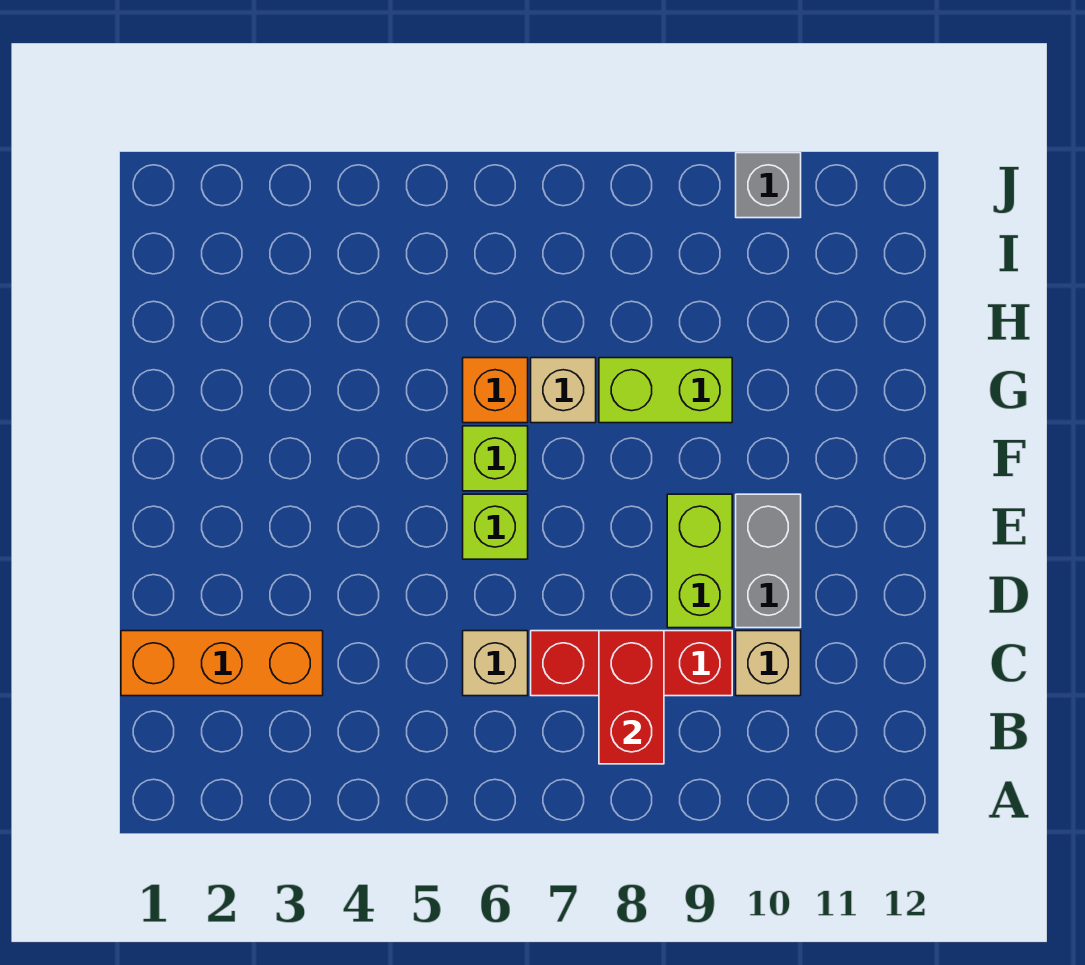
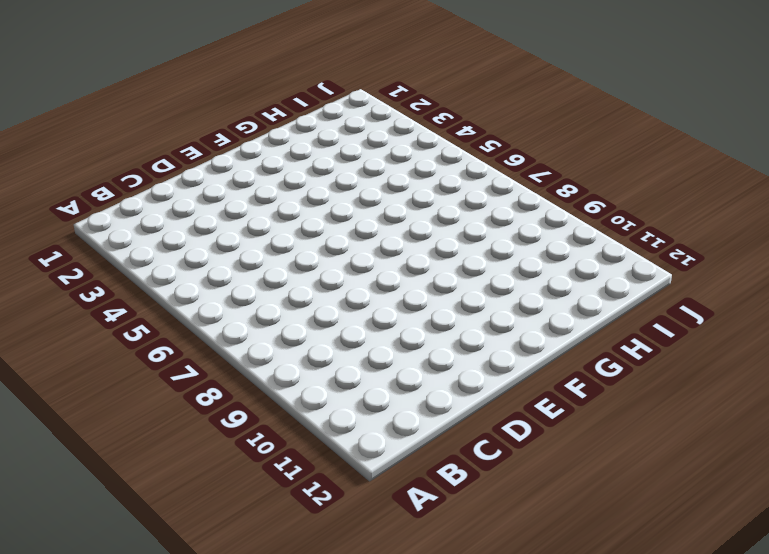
none -> orange brick C1:C3 level 1
none -> tan brick C6 level 1
none -> red brick C7:C9 level 1

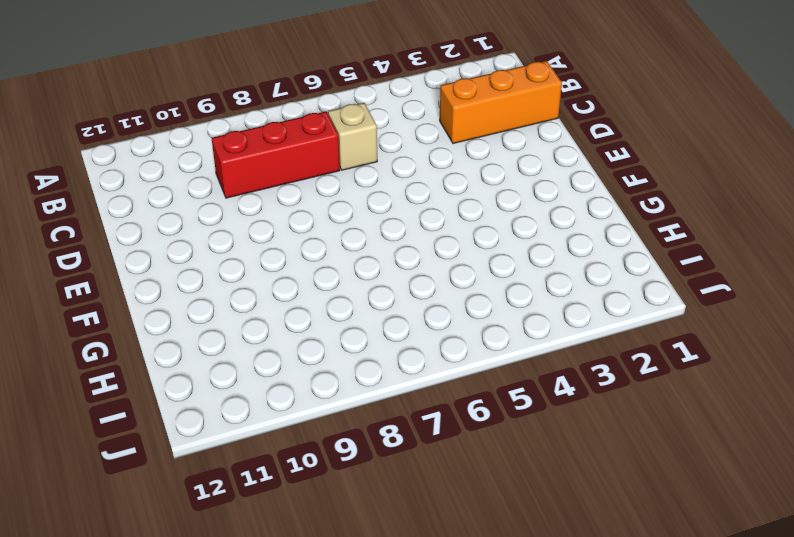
none -> tan brick C10 level 1
none -> lime brick D9:E9 level 1
none -> grey brick D10:E10 level 1

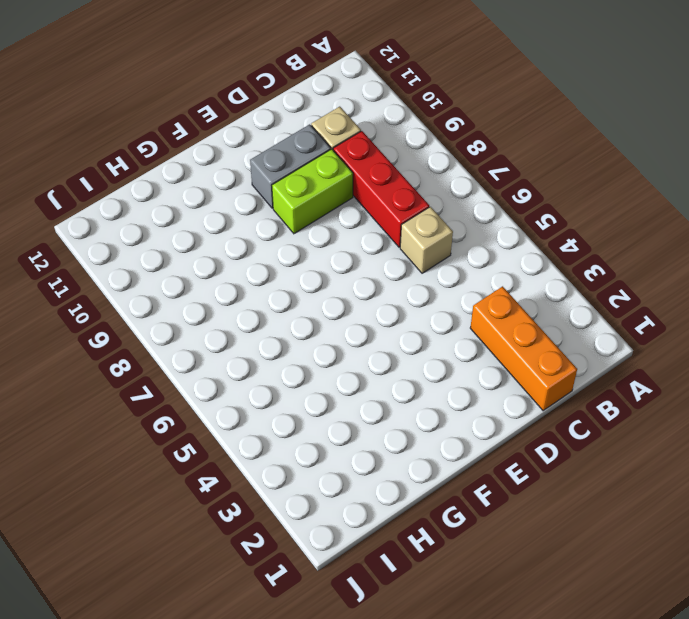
none -> lime brick E6 level 1
none -> lime brick F6 level 1
none -> orange brick G6 level 1

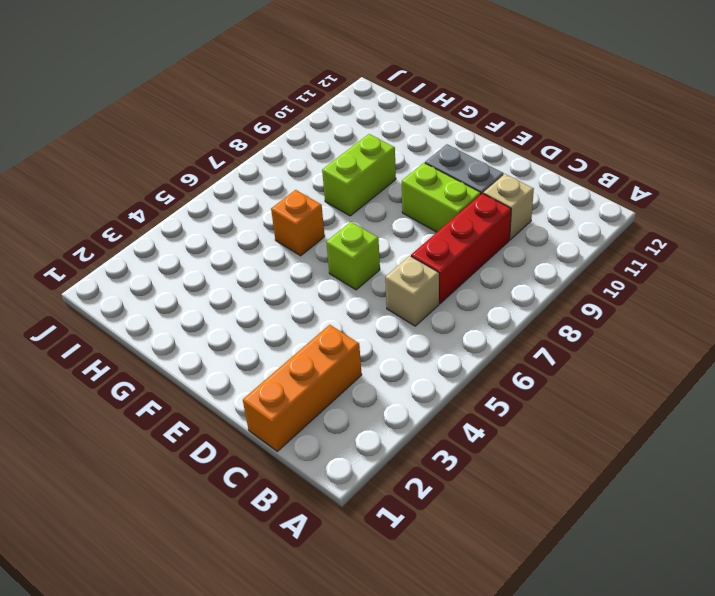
none -> lime brick F6 level 1
none -> tan brick G7 level 1
none -> grey brick J10 level 1

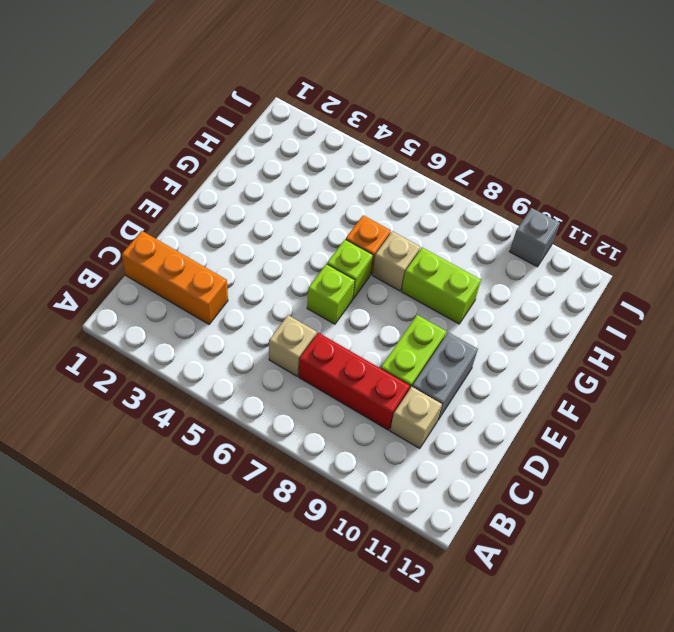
none -> red brick B8:C8 level 2

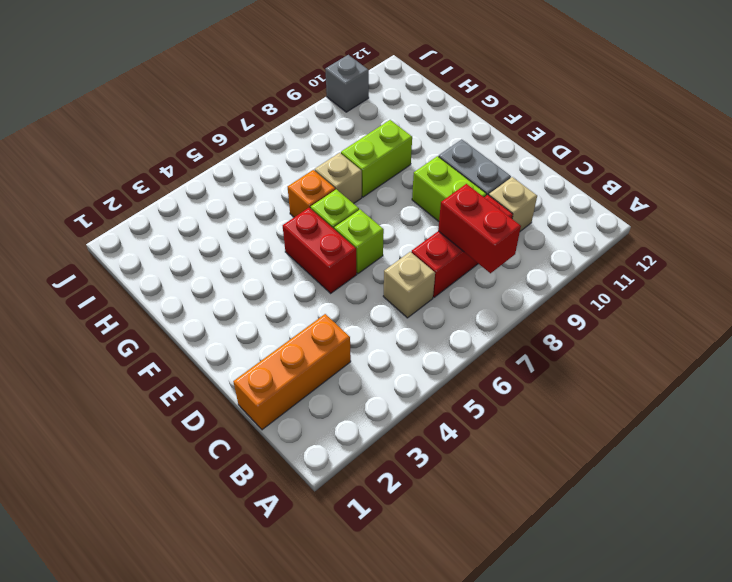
red brick E5:F5 level 1 -> none

